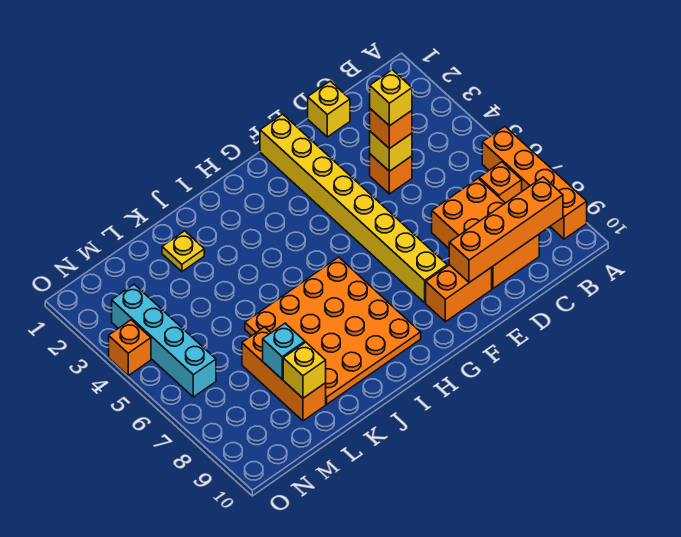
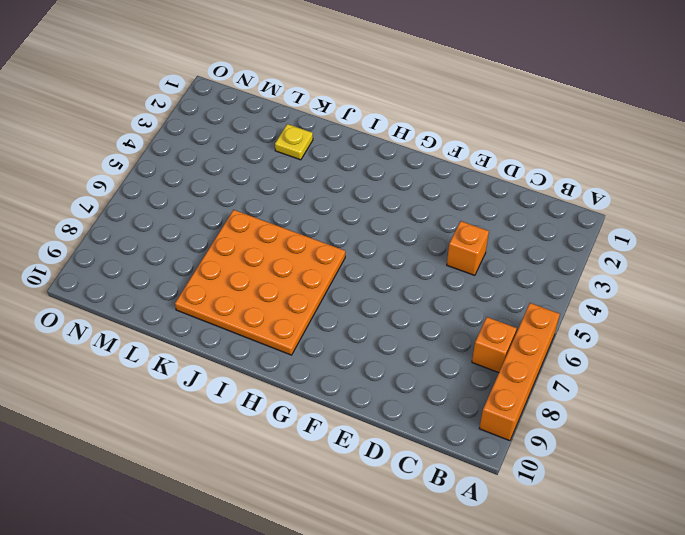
none -> orange brick C7:D9 level 1
none -> yellow brick D1 level 1
none -> orange brick E9:F9 level 1

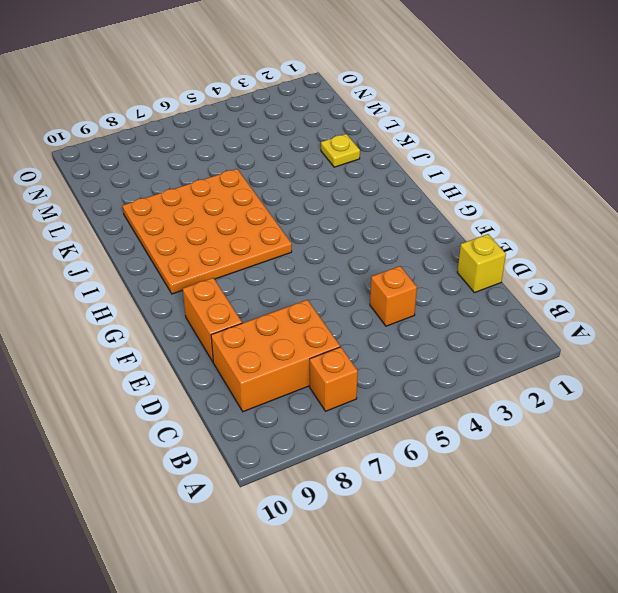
none -> orange brick A6:A9 level 1
none -> yellow brick F1:F8 level 1
none -> orange brick L7:L9 level 1

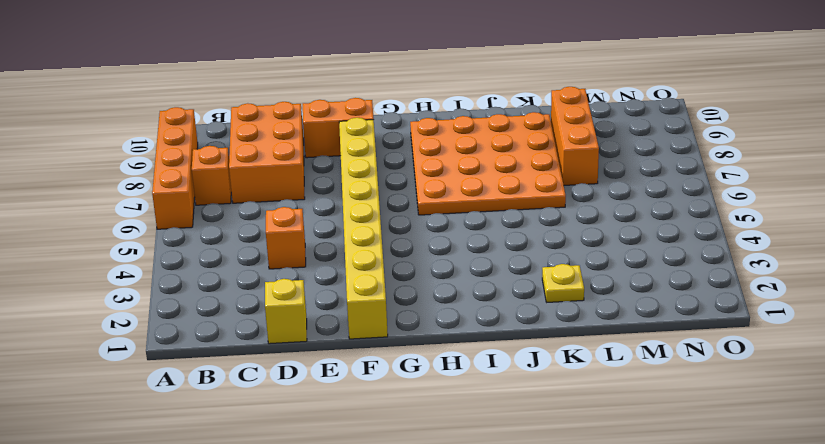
none -> cyan brick N3:N6 level 1
none -> orange brick O4 level 1
none -> orange brick B9:E9 level 2

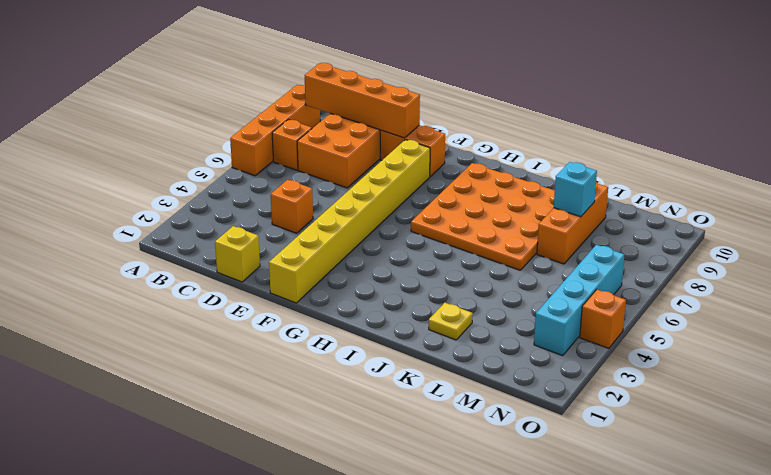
none -> yellow brick D4 level 2
none -> yellow brick L9 level 2
none -> orange brick D4 level 3

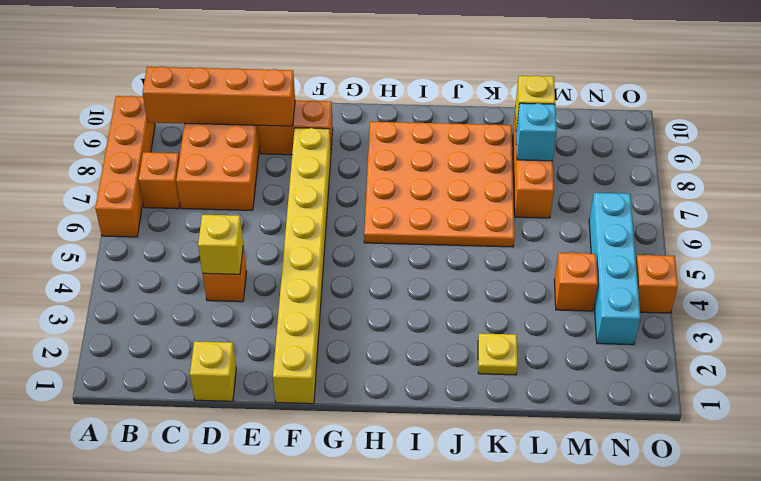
orange brick M4 level 1 -> orange brick D4 level 3
none -> yellow brick D4 level 4

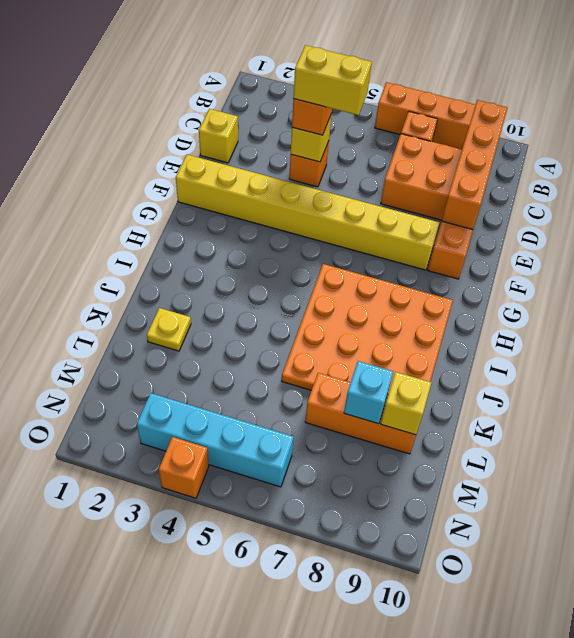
yellow brick D4:D5 level 4 -> yellow brick D4 level 4

